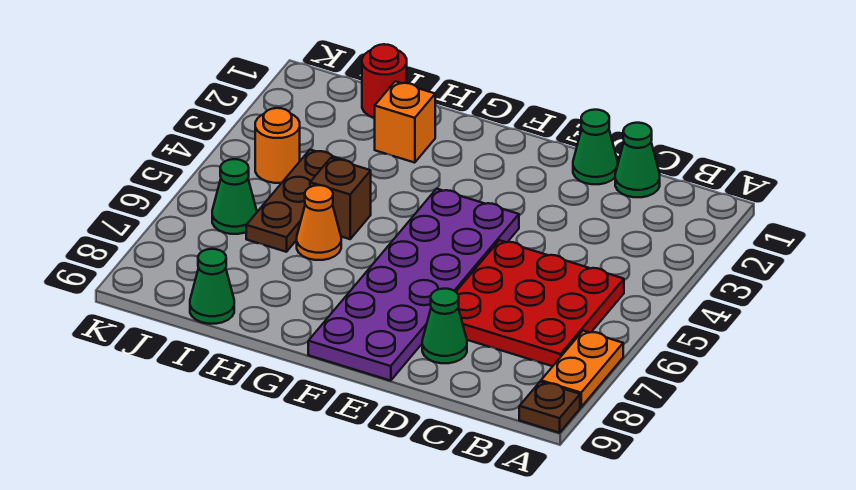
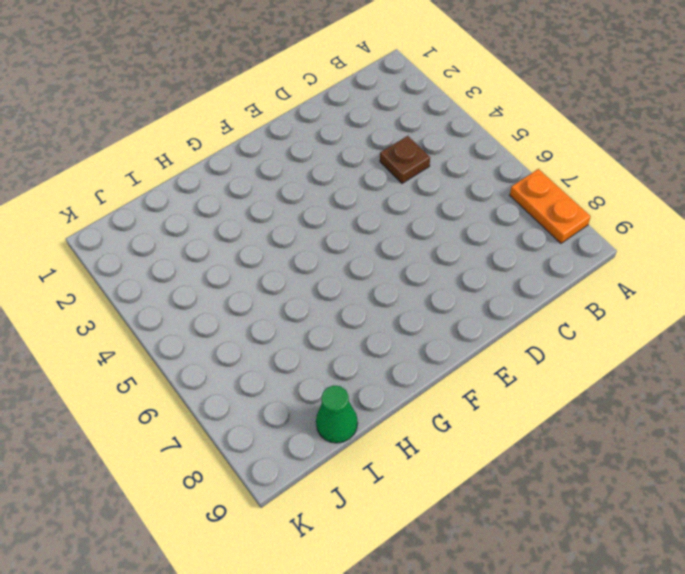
brown plate C4 level 1 -> brown plate A9 level 1
none -> red plate B5:D7 level 1
none -> green cone C1 level 1
none -> green cone D1 level 1

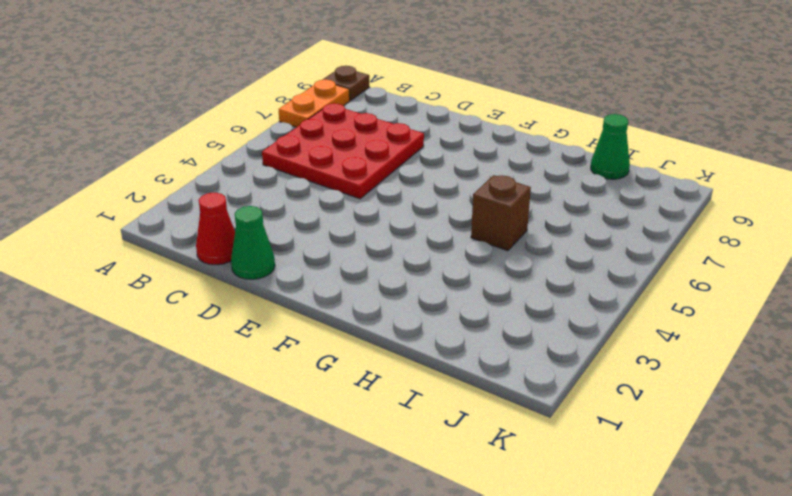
red cone C1 level 1 -> green cone C1 level 1
none -> green cone D8 level 1
none -> purple plate E4:F9 level 1
none -> orange brick H2 level 1

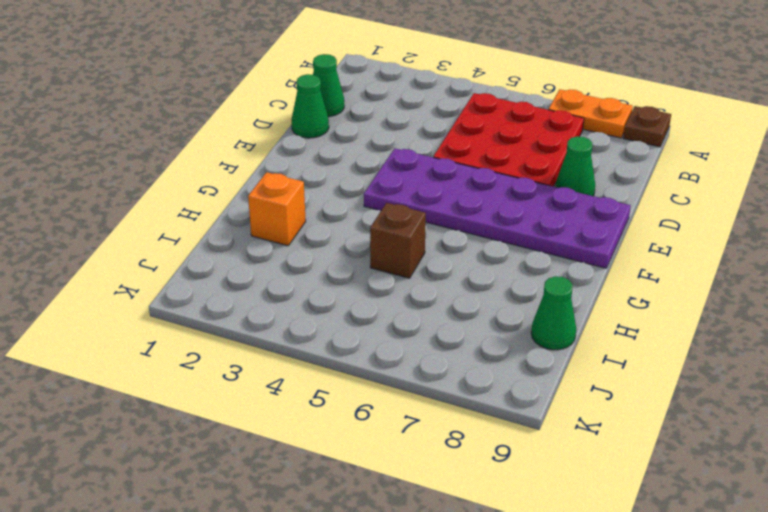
none -> orange cone H6 level 1
none -> red round brick I1 level 1
none -> brown plate I4:I6 level 1

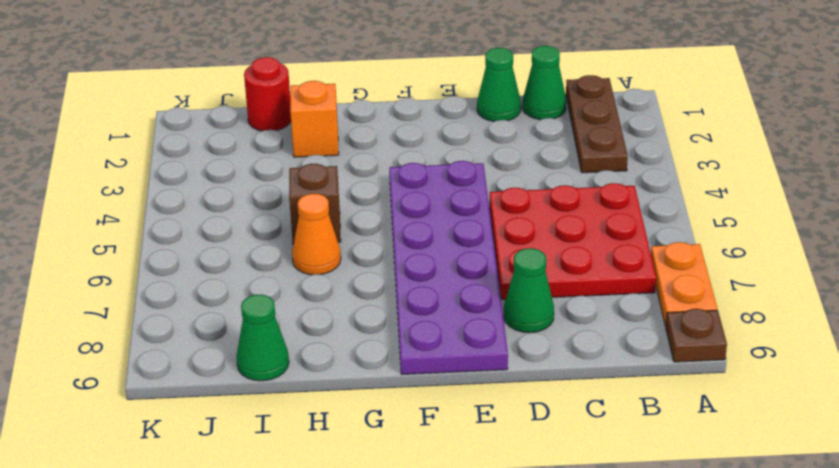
brown plate B1:B3 level 1 -> brown plate I4:I6 level 1
none -> orange round brick J4 level 1
none -> green cone J6 level 1

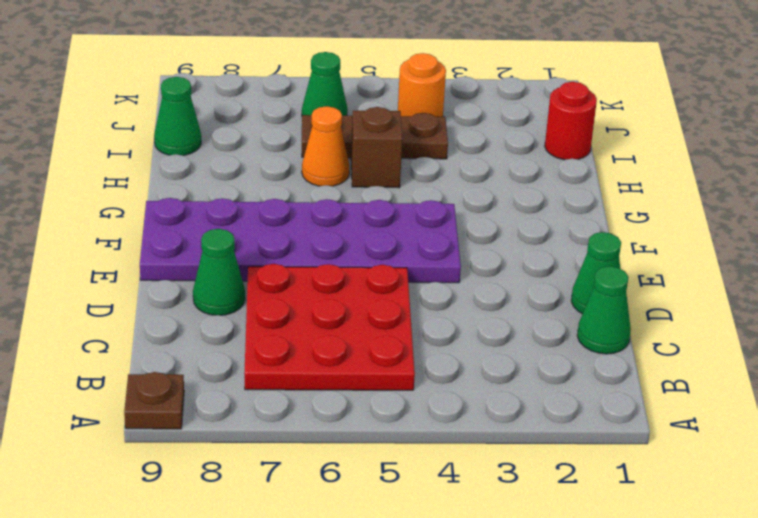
none -> orange plate A7:A8 level 1
none -> orange brick H2 level 1

